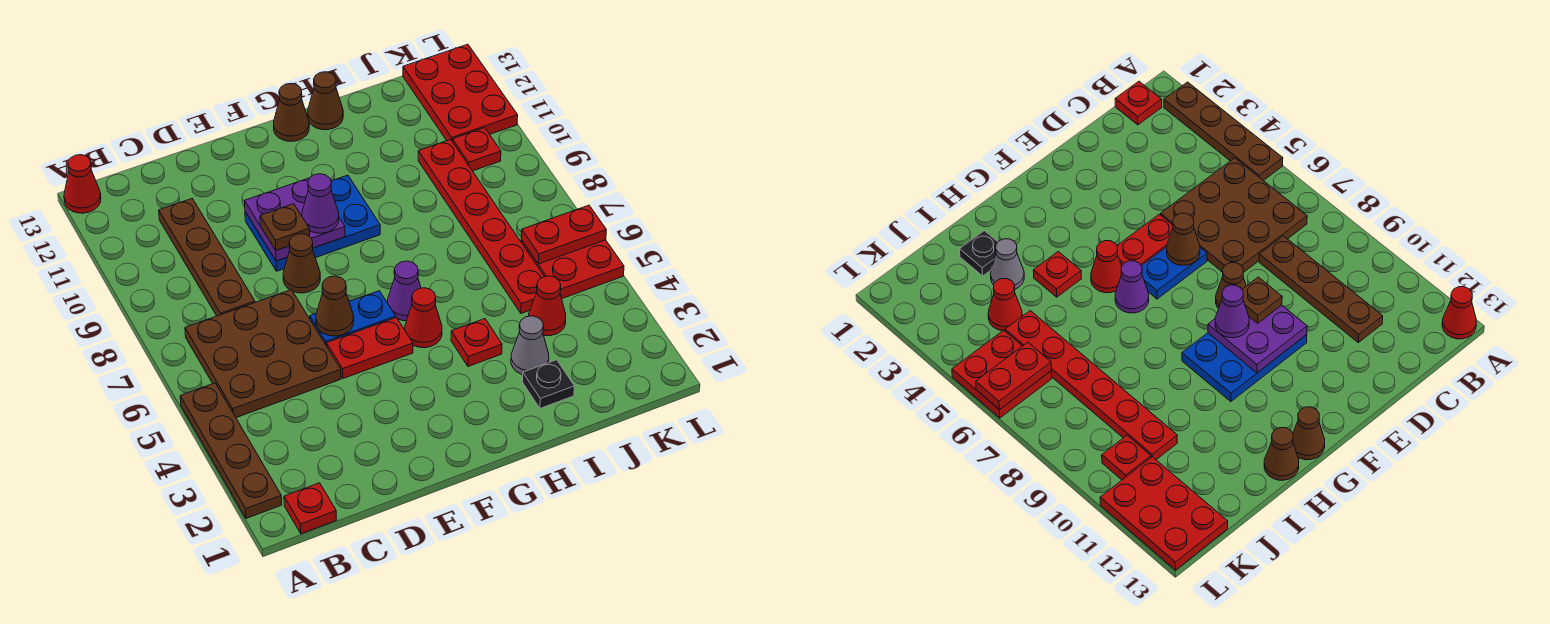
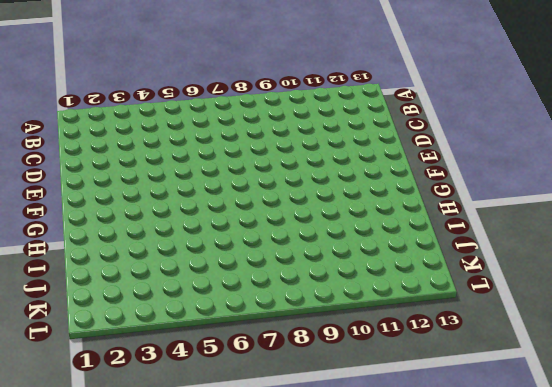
none -> brown plate A2:A5 level 1
none -> red cone A13 level 1
none -> red plate B1 level 1

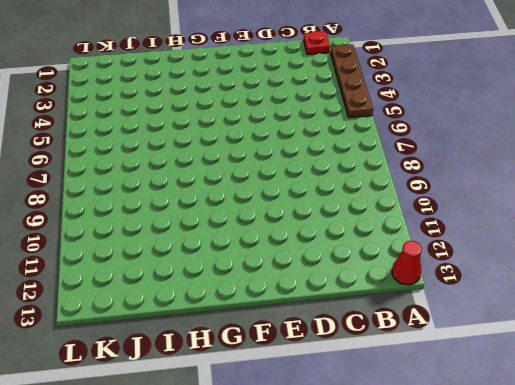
none -> brown plate B5:D7 level 1
none -> brown plate C8:C11 level 1
none -> red plate E5:F5 level 1

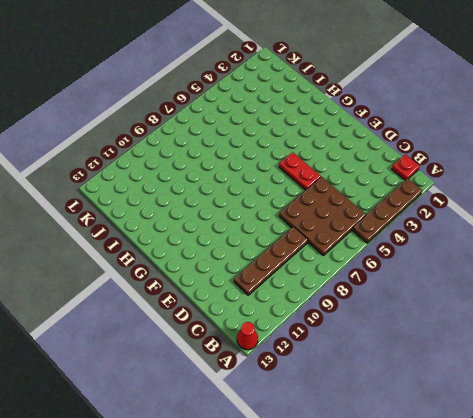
none -> blue plate E6:F6 level 1
none -> brown cone E8 level 1
none -> blue plate E9:G10 level 1

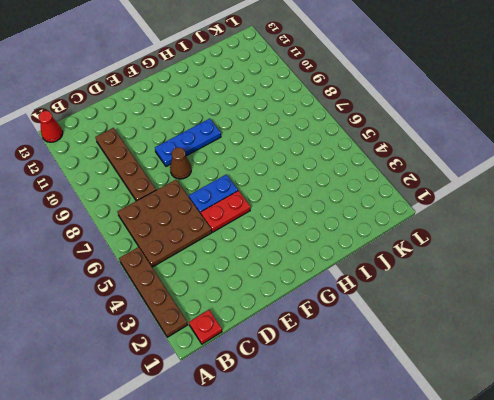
blue plate E9:G9 level 1 -> blue plate E9:G10 level 1
none -> red cone G5 level 1
none -> purple cone G6 level 1
none -> brown cone G13 level 1

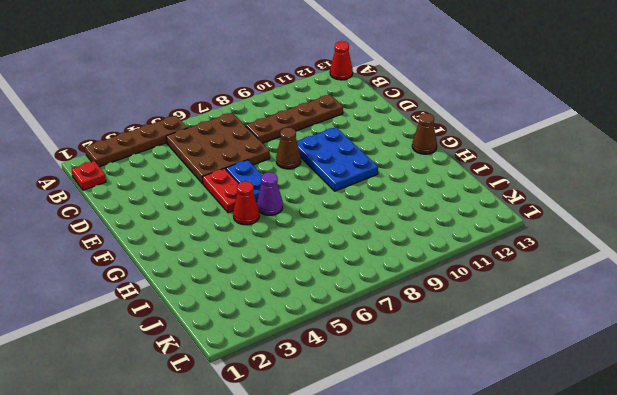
none -> red plate H4 level 1
none -> brown cone H13 level 1
none -> black plate I2 level 1

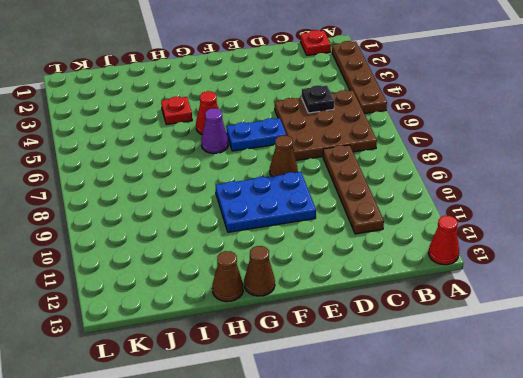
black plate C5 level 2 -> black plate I2 level 1
none -> red plate E5:F5 level 1
none -> grey cone I3 level 1
none -> red cone J4 level 1

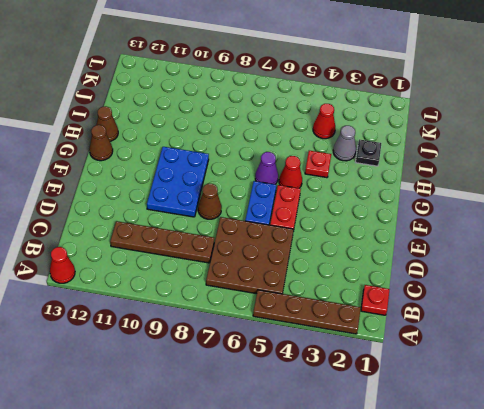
none -> red plate J5:J10 level 1
none -> red plate K5:L6 level 1
none -> red plate K10 level 1

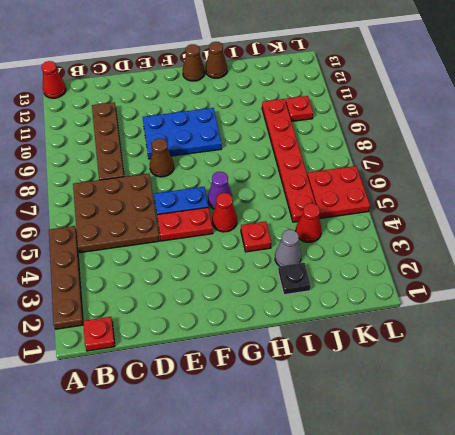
none -> red plate K11:L13 level 1
none -> brown cone E6 level 2
none -> purple plate E9:F10 level 2

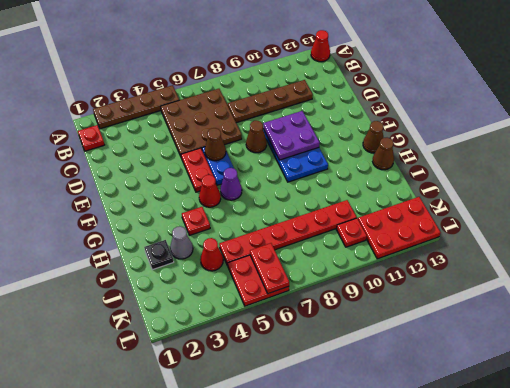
none -> brown plate E9 level 3
none -> purple cone F9 level 3

